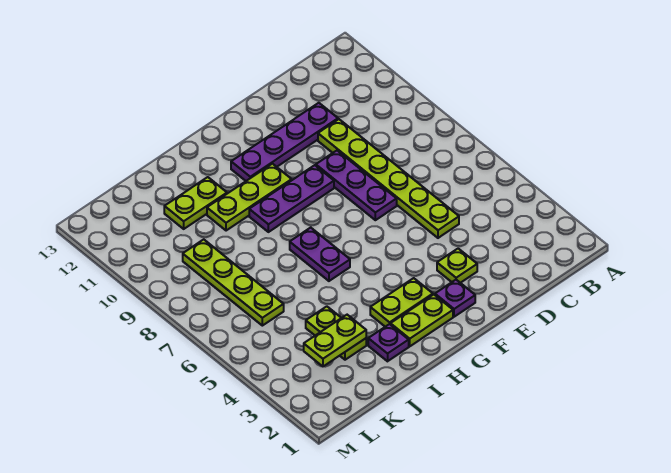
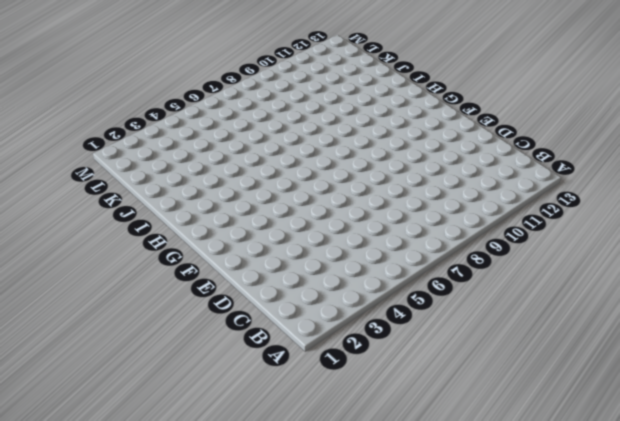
none -> lime plate D5:D10 level 1
none -> purple plate D11:G11 level 1
none -> lime plate E3 level 1

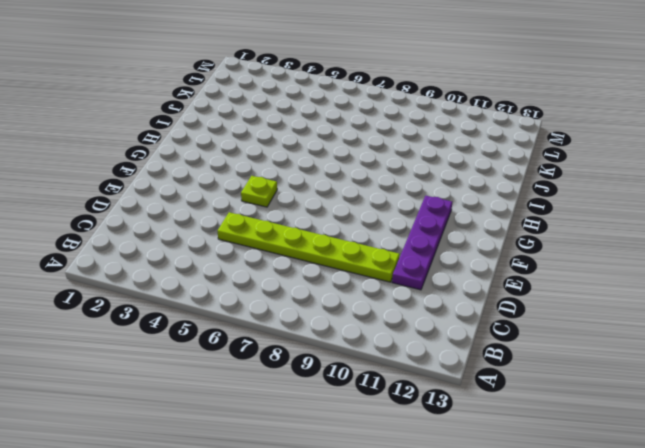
lime plate F5 level 1 -> lime plate E3 level 1
none -> purple plate E7:E9 level 1
none -> purple plate F2 level 1
none -> purple plate F9:H9 level 1

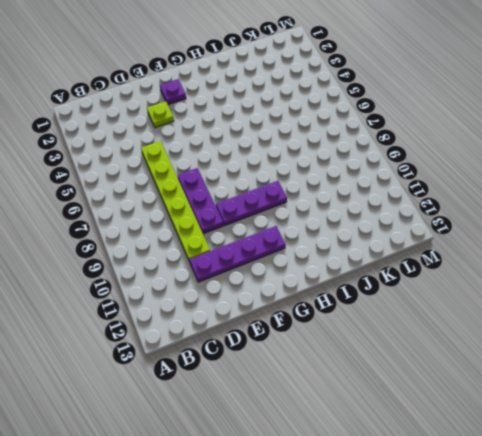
none -> lime plate G2:H2 level 1
none -> lime plate G3:H3 level 1
none -> lime plate G10:I10 level 1

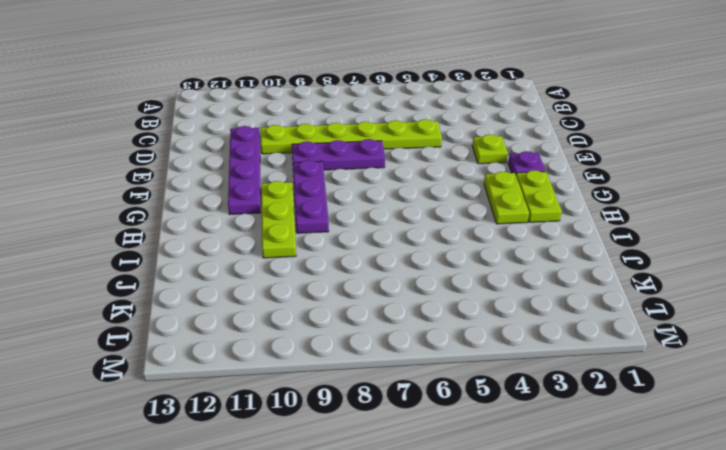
none -> purple plate H6:H7 level 1
none -> purple plate I2 level 1
none -> lime plate I11:J11 level 1

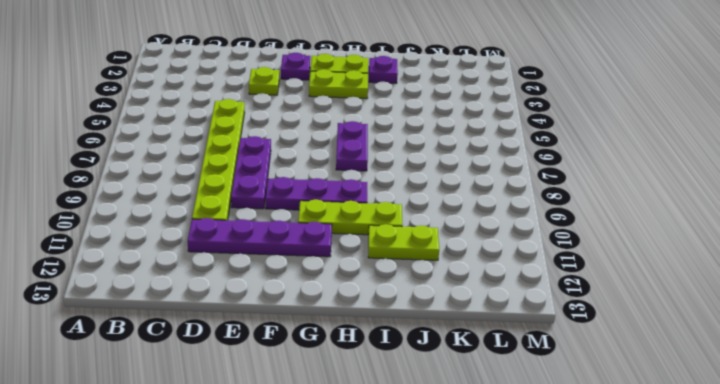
none -> lime plate J3:J4 level 1
none -> lime plate K6:K9 level 1
none -> lime plate J3:K3 level 2

